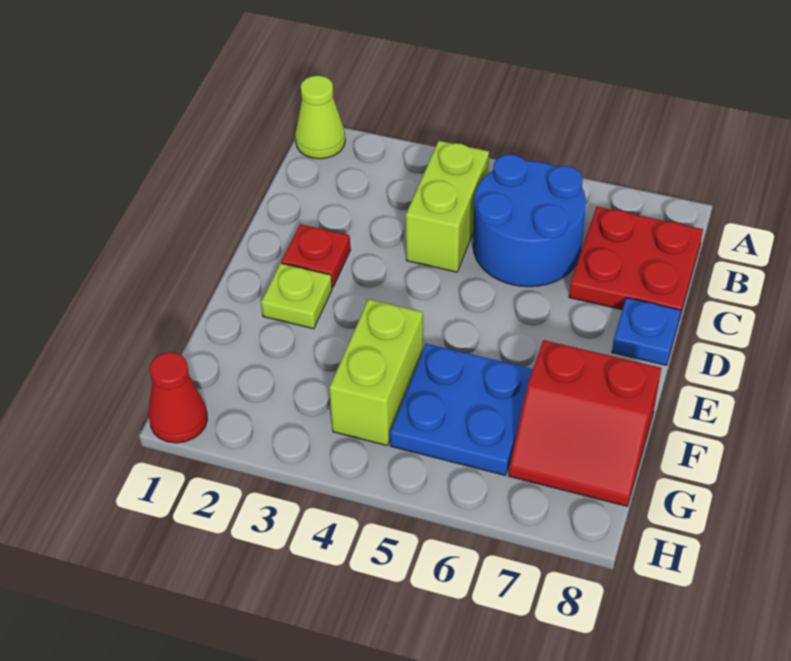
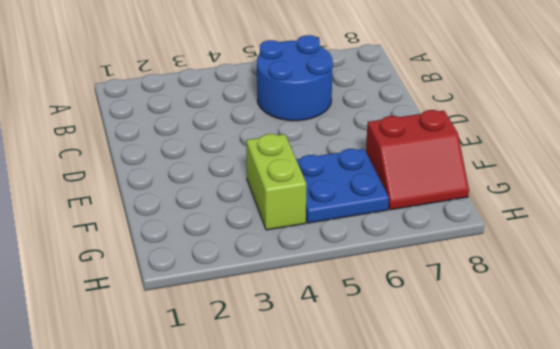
none -> lime cone A1 level 1
none -> lime brick B4:C4 level 1

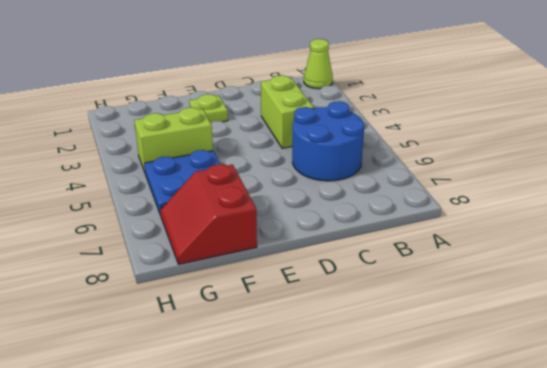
lime brick C3:C4 level 1 -> lime brick B4:C4 level 1
none -> red plate B7:C8 level 1
none -> red plate D2 level 1

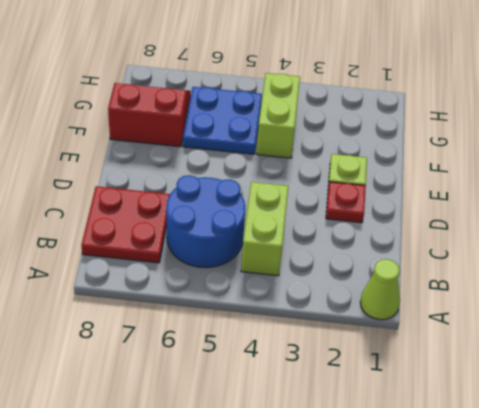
none -> blue plate D8 level 1
none -> red cone H1 level 1

